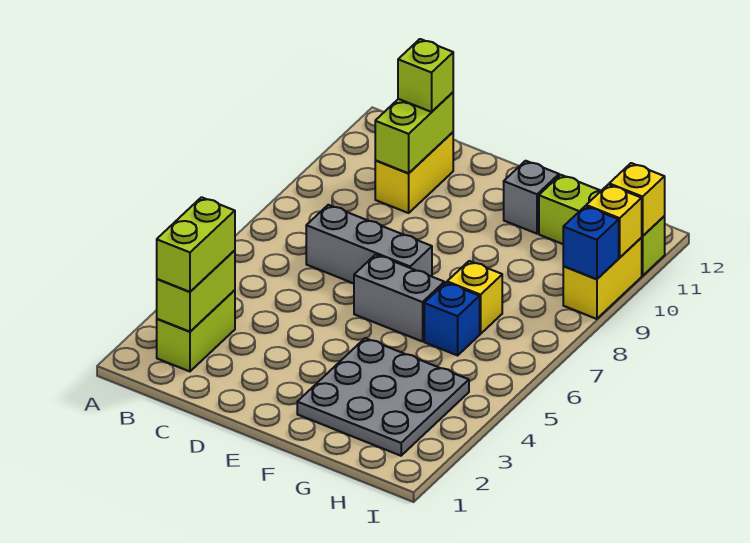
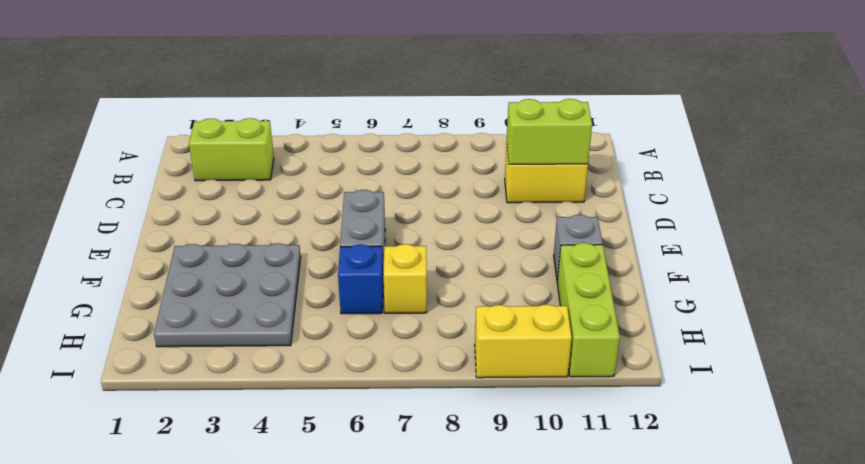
none -> grey brick C7:E7 level 1
none -> lime brick B2:B3 level 2
none -> blue brick I9 level 2

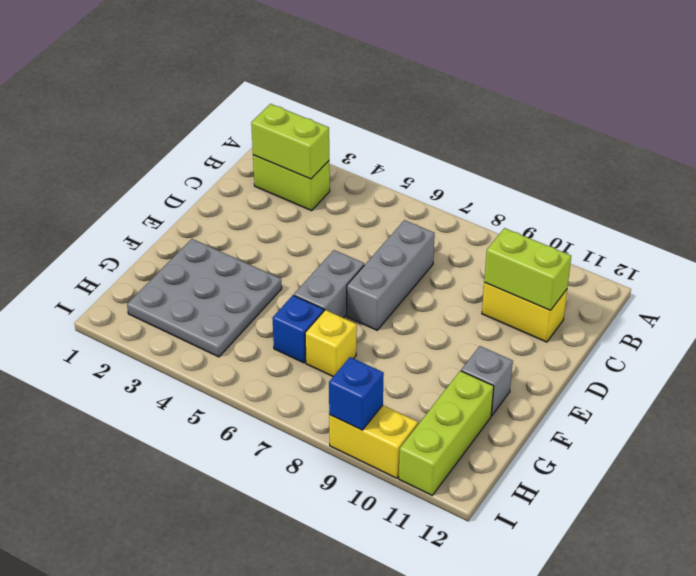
none -> yellow brick I10 level 2
none -> yellow brick I11 level 2
none -> lime brick B2:B3 level 3

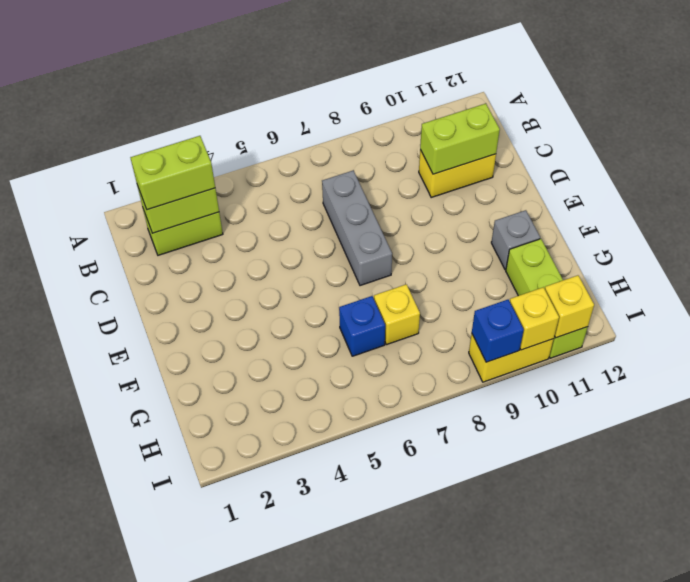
none -> grey brick E6:F6 level 1
none -> grey plate F2:H4 level 1
none -> lime brick C11 level 3

